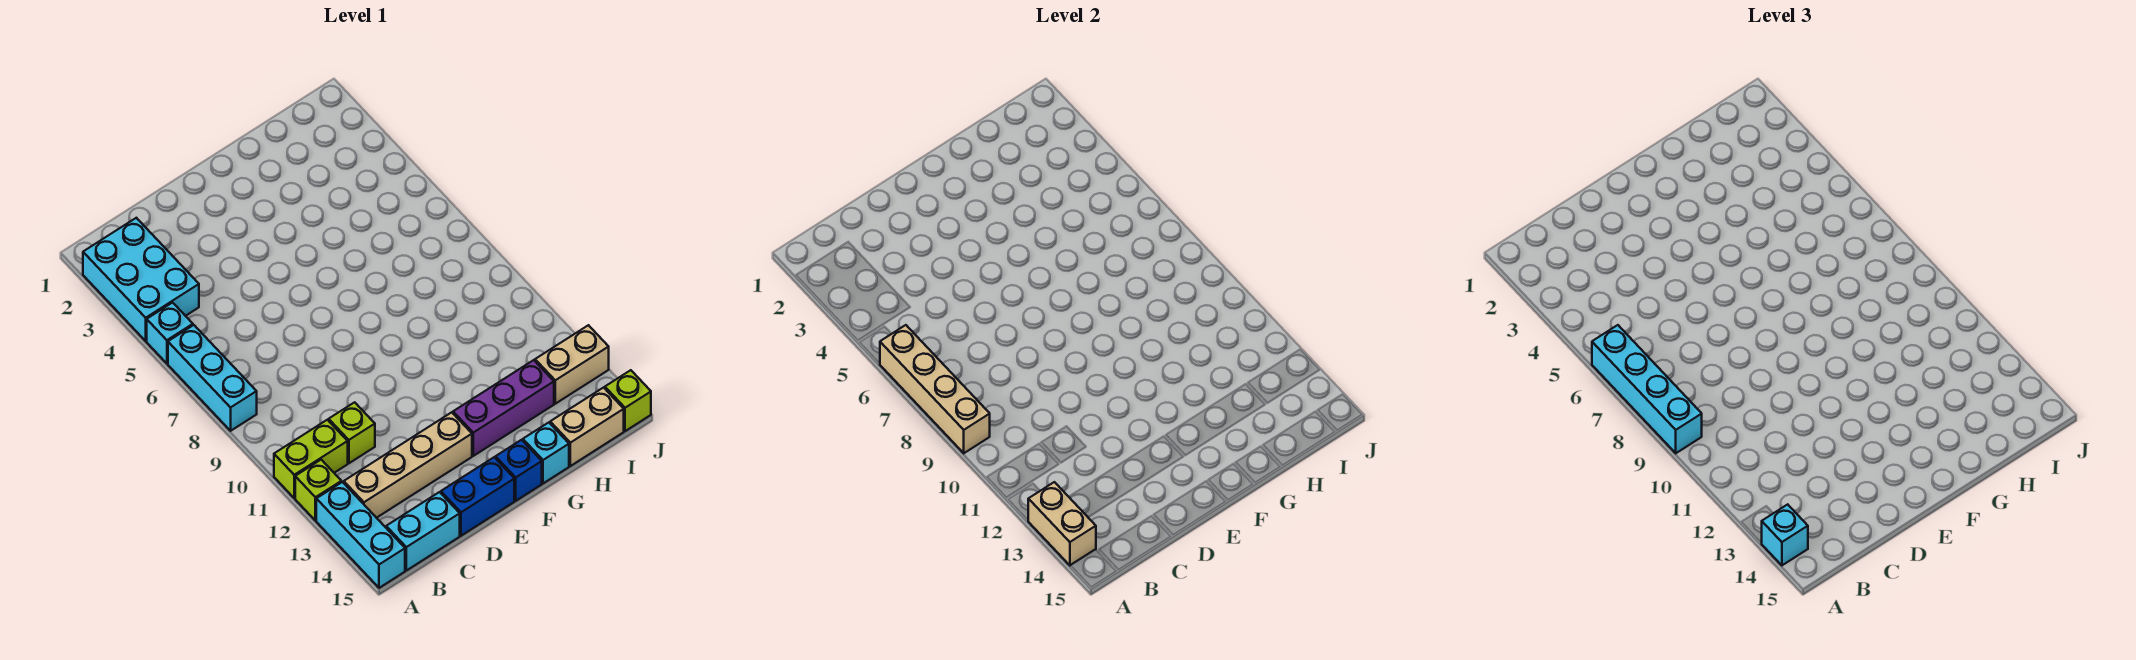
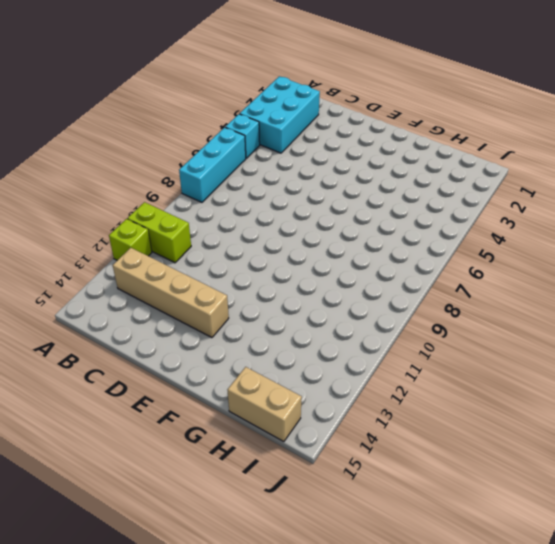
none -> cyan brick A13:A15 level 1
none -> cyan brick B15:C15 level 1
none -> lime brick C11 level 1

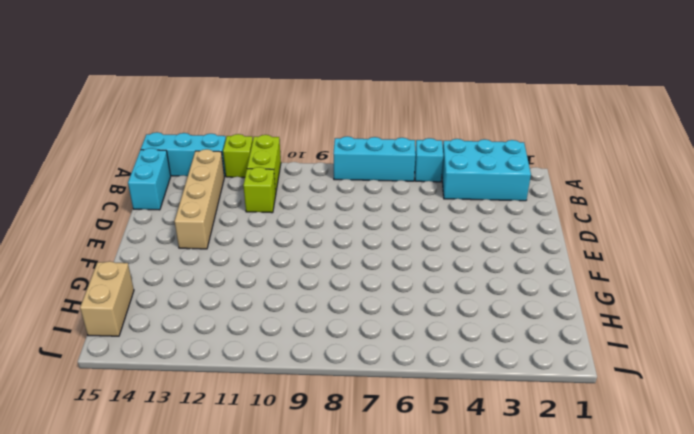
none -> blue brick D15:E15 level 1
none -> purple brick F13:H13 level 1
none -> blue brick F15 level 1

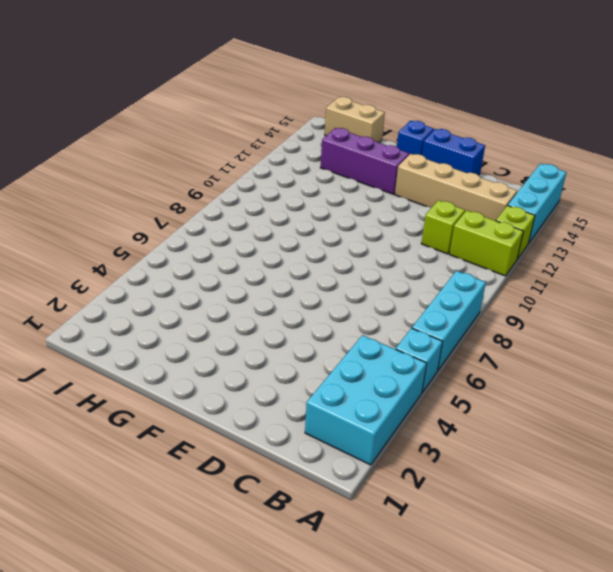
none -> cyan brick B15:C15 level 1
none -> cyan brick G15 level 1
none -> tan brick I13:J13 level 1

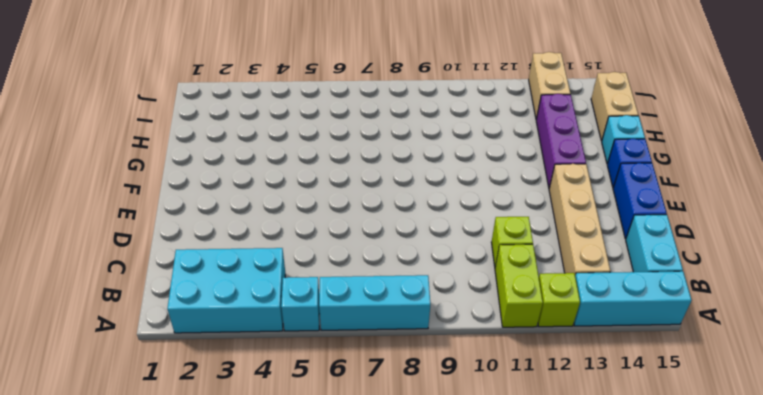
none -> lime brick J15 level 1
none -> tan brick A6:A9 level 2
none -> tan brick A13:A14 level 2

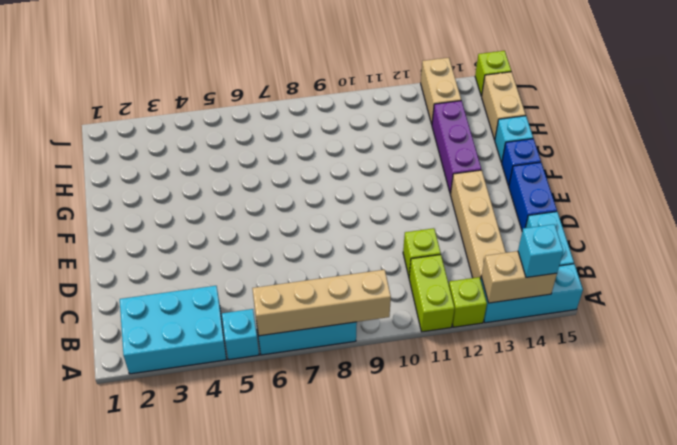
none -> cyan brick A6:A9 level 3

